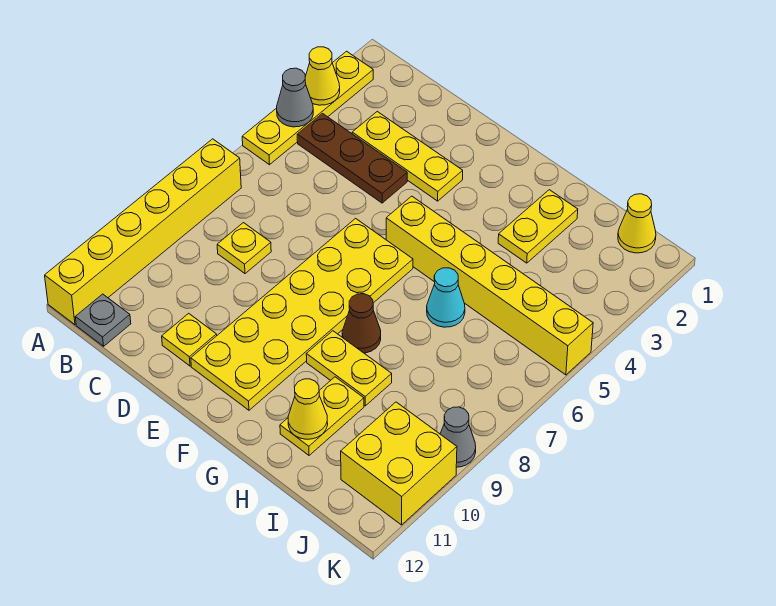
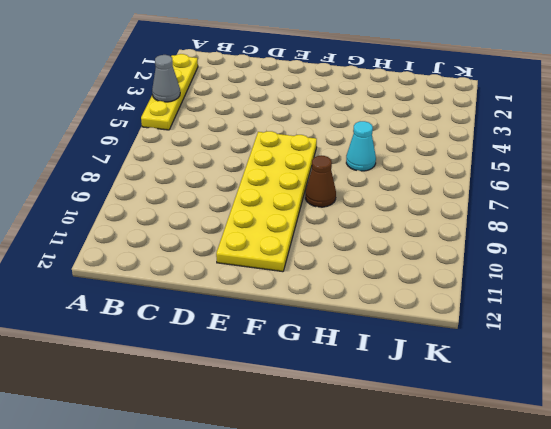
none -> yellow brick A7:A12 level 1
none -> brown plate B4:D4 level 1
none -> grey plate B12 level 1

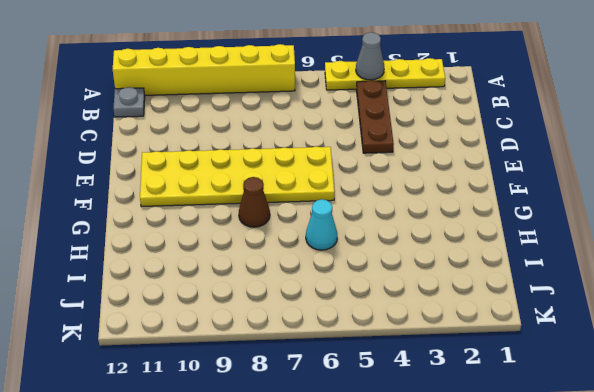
none -> yellow plate C3:E3 level 1
none -> yellow plate C8 level 1
none -> yellow plate D11 level 1

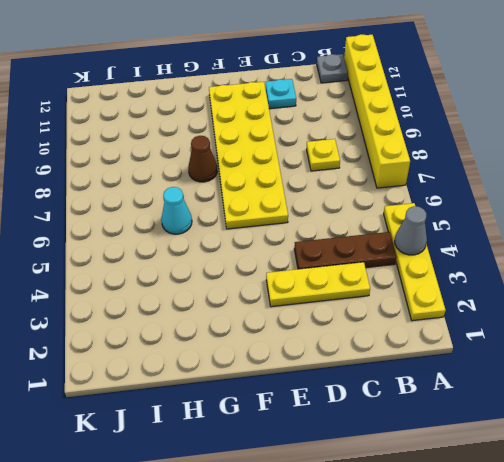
cyan plate D11 level 1 -> yellow plate D11 level 1
none -> yellow brick F5:K5 level 1
none -> yellow plate G9:H9 level 1
none -> yellow plate H2:H3 level 1

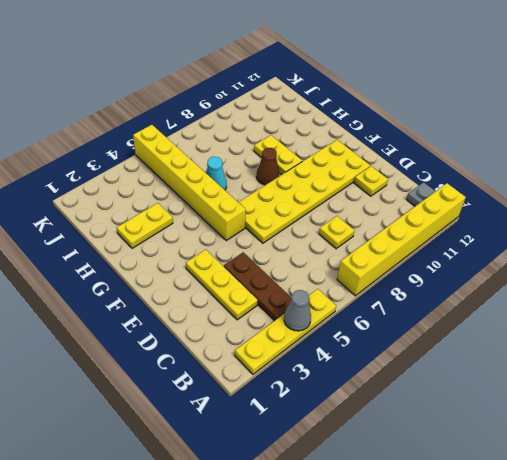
none -> yellow plate H10:H11 level 1
none -> yellow cone J1 level 1
none -> yellow brick J10:K11 level 1

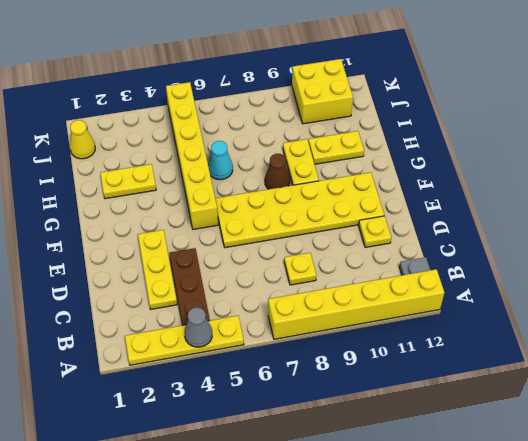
none -> grey cone K9 level 1
none -> yellow cone A3 level 2
none -> yellow cone H11 level 2

